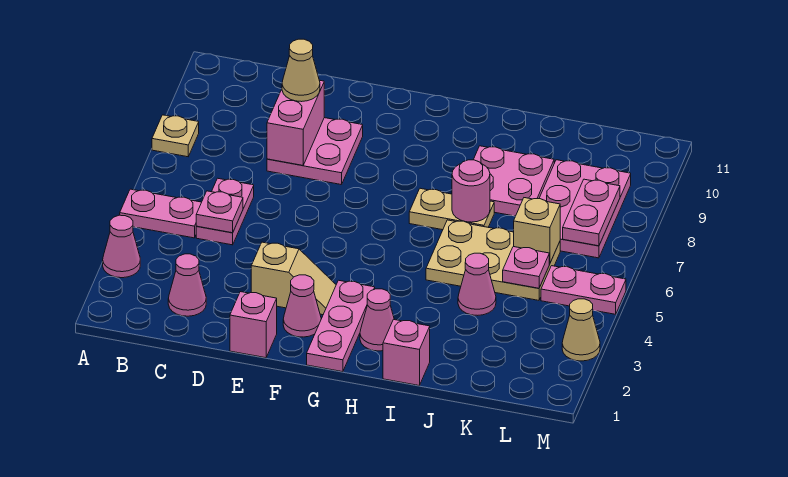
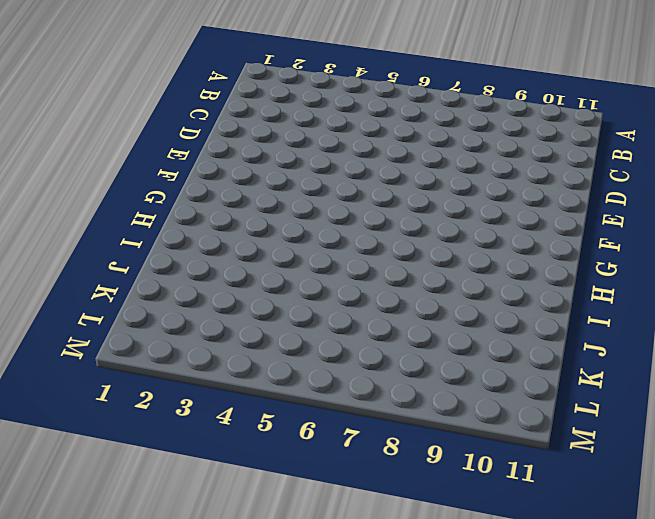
none -> pink cone A3 level 1
none -> pink plate A5:B5 level 1
none -> tan plate A8 level 1

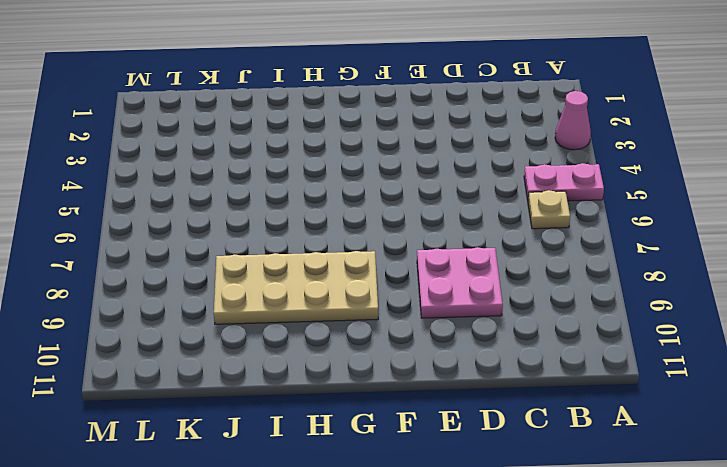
tan plate B6 level 1 -> tan plate A8 level 1
tan plate G8:J9 level 1 -> pink plate I8:J9 level 1
none -> pink cone C2 level 1
none -> pink plate C5:C6 level 1
none -> pink brick E1 level 1

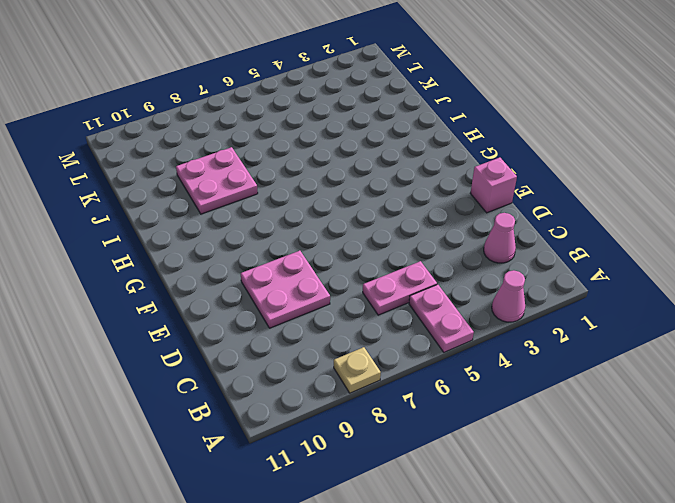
none -> tan slope E3:F3 level 1 top E
none -> pink cone F2 level 1
none -> pink plate G1:G3 level 1

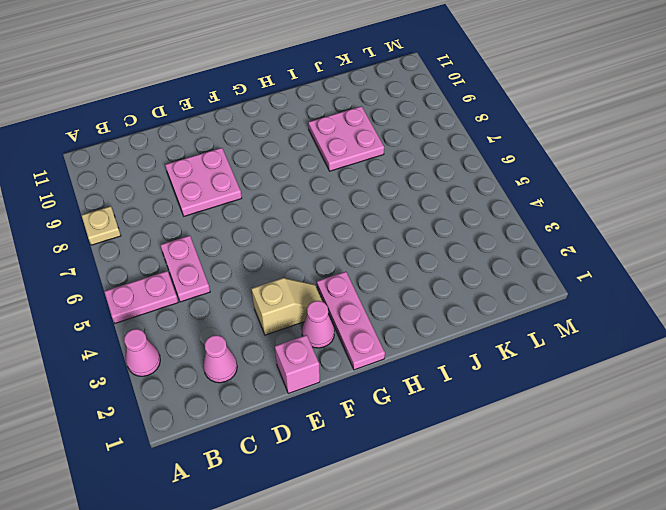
none -> pink cone H2 level 1
none -> tan plate H7:I7 level 1
none -> pink brick I1 level 1

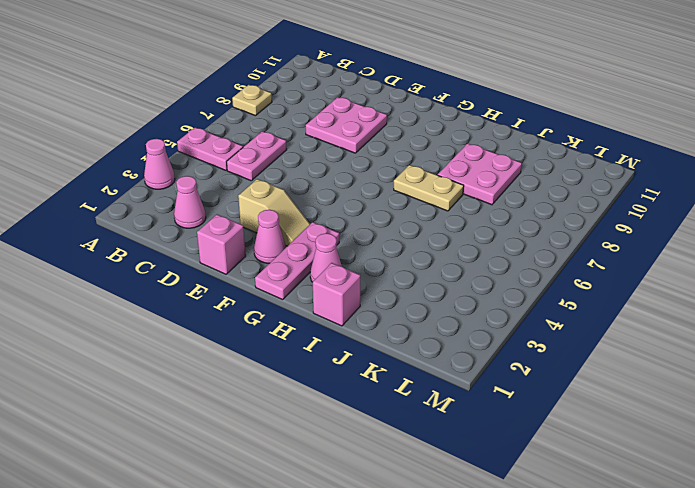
none -> tan plate I5:K6 level 1
none -> pink cone J4 level 1
none -> pink plate K7:L9 level 1

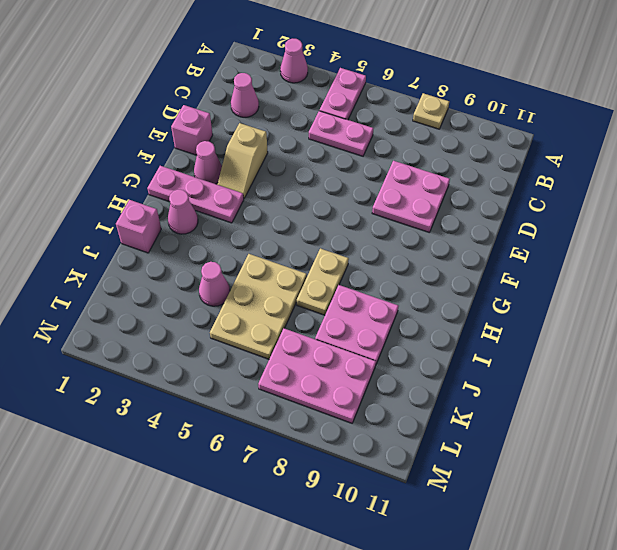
none -> pink plate L5:M5 level 1
none -> tan cone M3 level 1
none -> pink plate C5 level 2

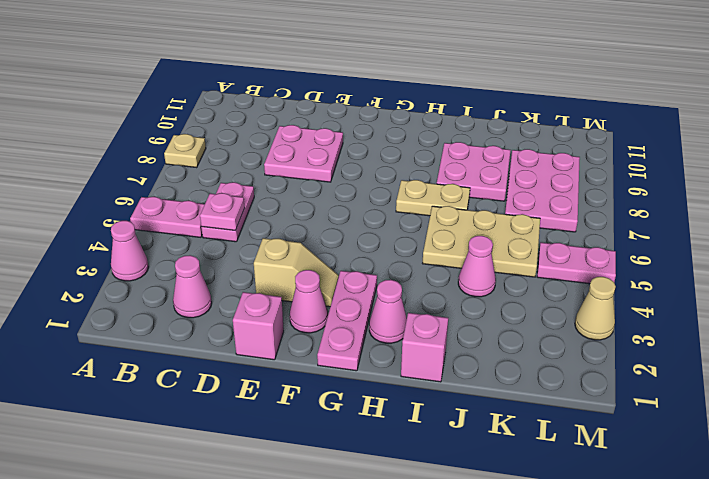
none -> pink brick D8:D9 level 2
none -> pink round brick I7 level 2
none -> pink plate K5 level 2

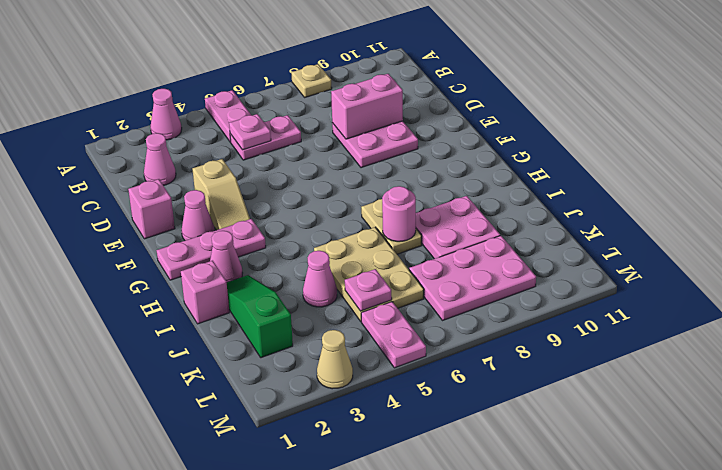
green slope I2:K2 level 1 top K -> none
none -> tan brick K6 level 2
none -> pink plate L7:L8 level 2
none -> tan cone D9 level 3

